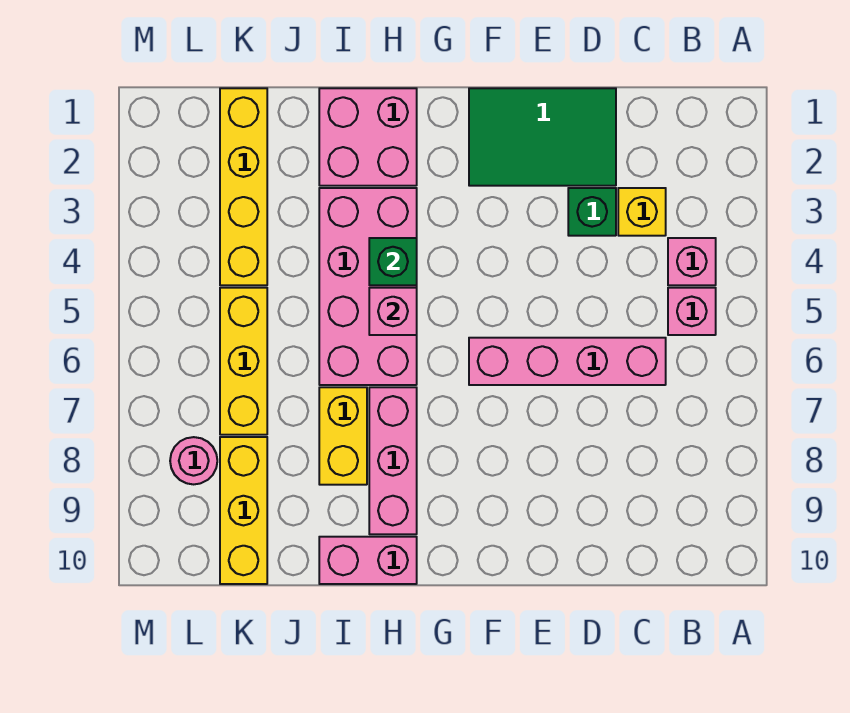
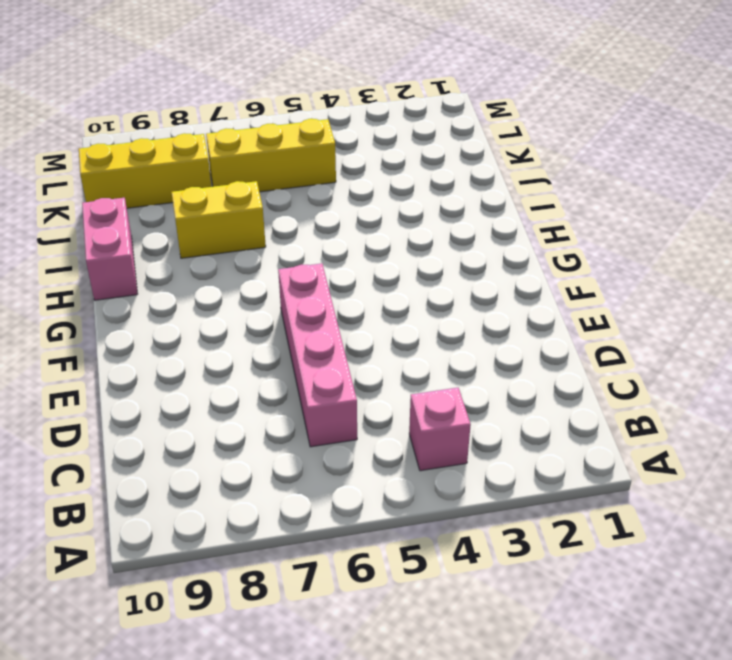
none -> pink brick B5 level 1
none -> yellow brick C3 level 1
none -> green tile D1:F2 level 1

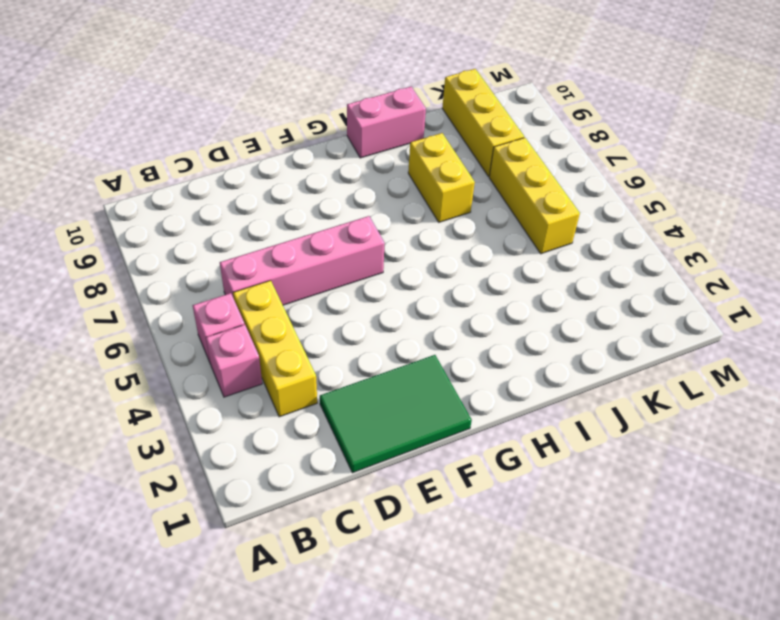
yellow brick C3:C5 level 1 -> yellow brick C3 level 1
none -> green brick D3 level 1
none -> pink brick H1:I2 level 1
none -> pink brick H3:I6 level 1

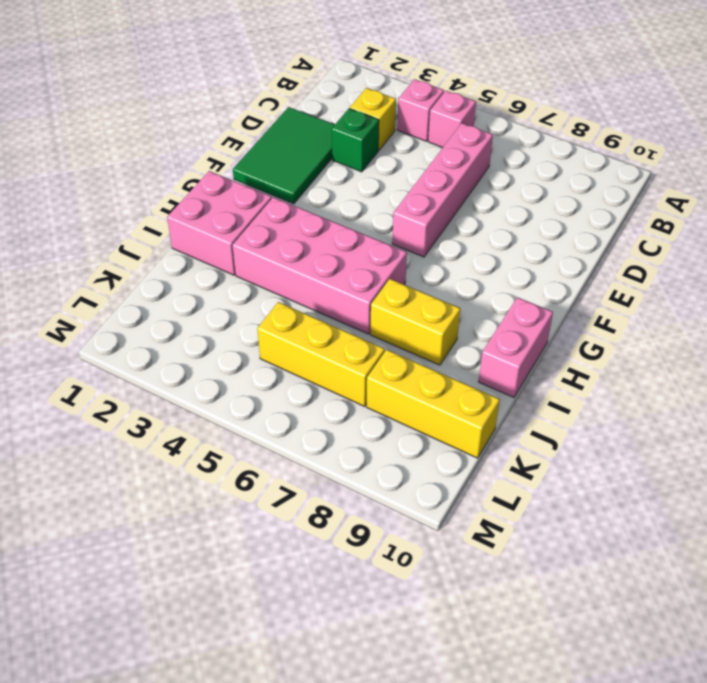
none -> pink brick H7:H9 level 1
none -> yellow brick K1:K4 level 1
none -> pink round brick L8 level 1

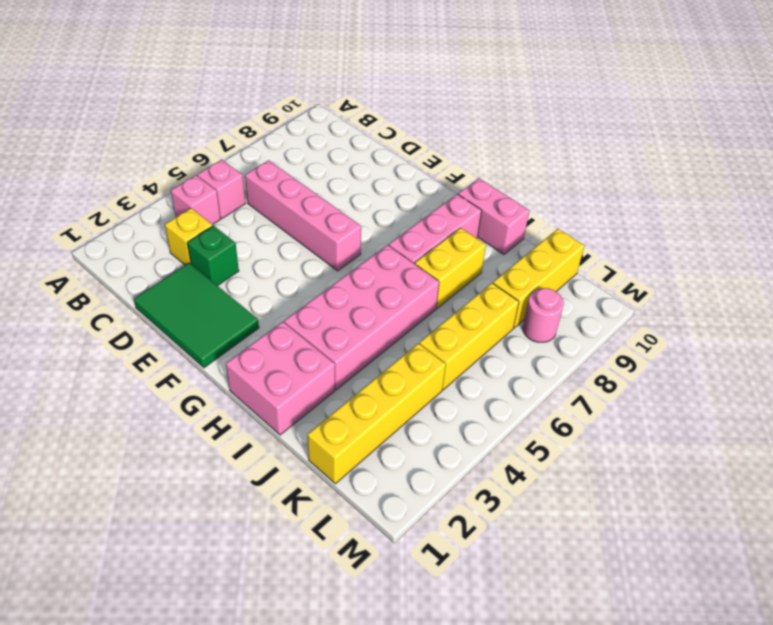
none -> green brick H4 level 2
none -> pink brick H5 level 2

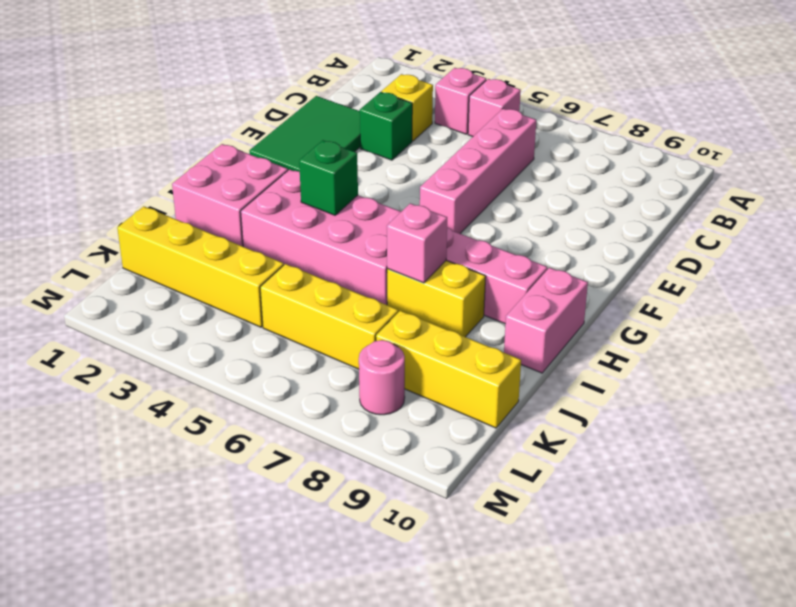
pink brick I7 level 2 -> pink brick H5 level 2

